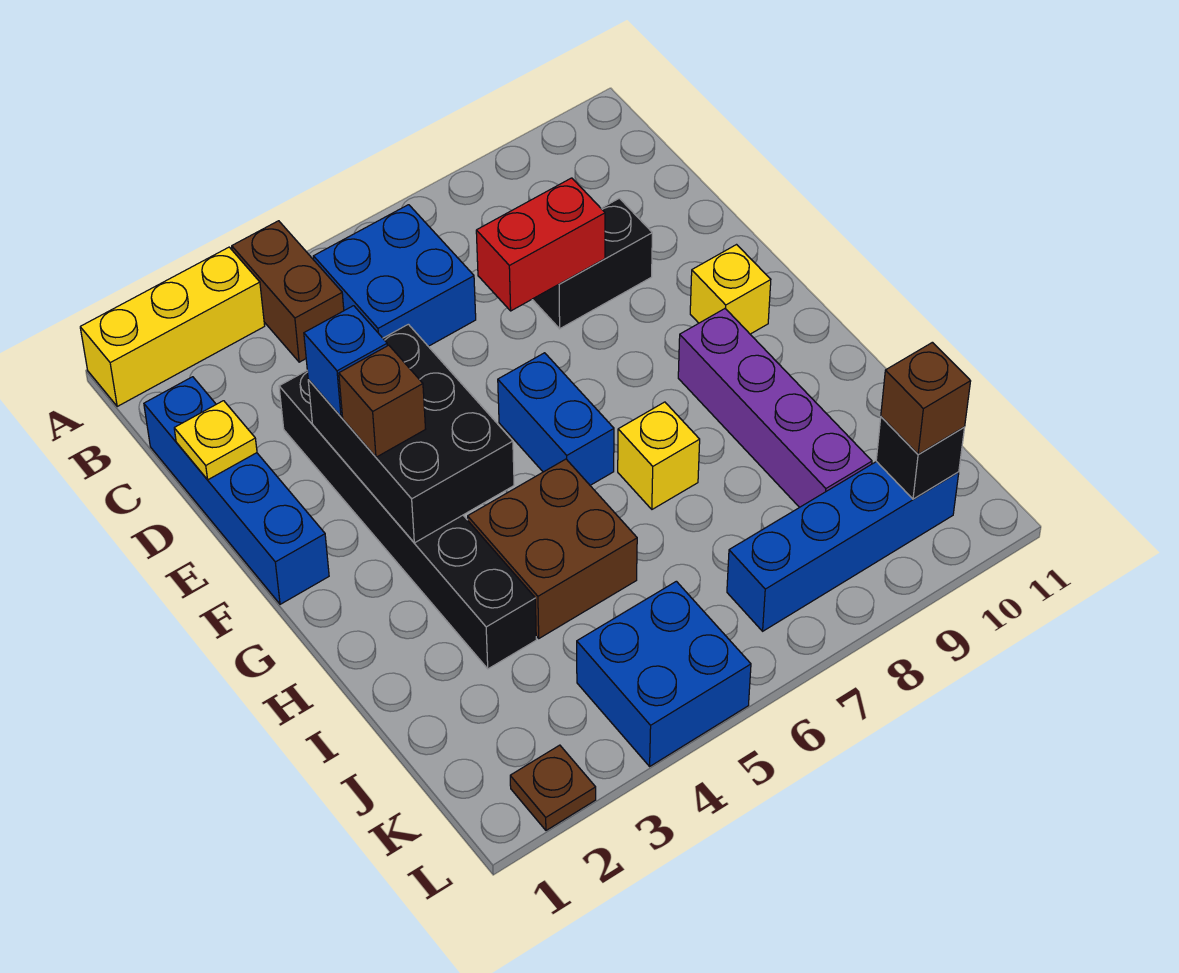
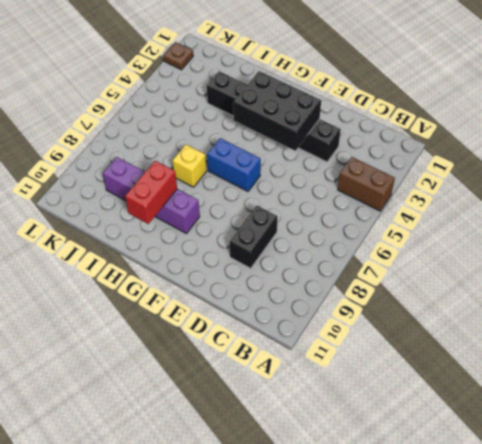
red brick H9:H10 level 2 -> red brick D7:D8 level 2
none -> yellow brick A1:A3 level 1
none -> blue brick B5:C6 level 1
none -> blue brick C1:F1 level 1

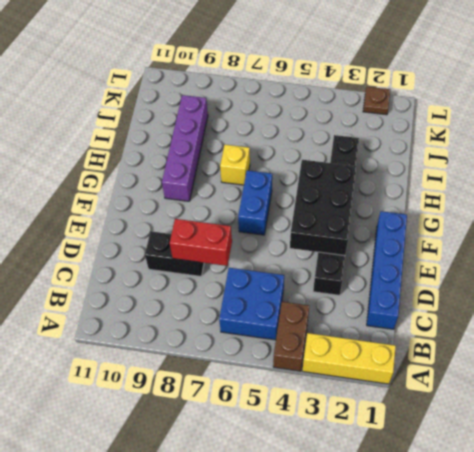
none -> yellow brick F10 level 1
none -> brown brick H4:I5 level 1
none -> blue brick K4:L5 level 1

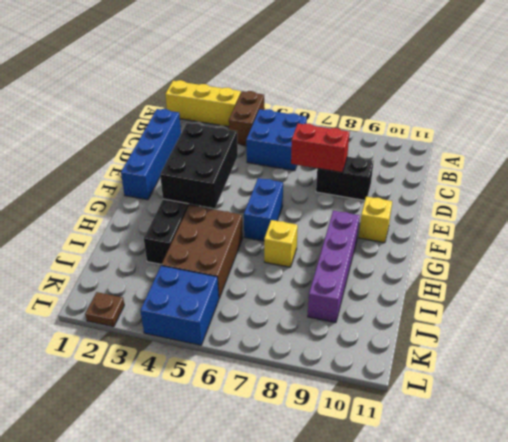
brown brick H4:J5 level 1 -> brown brick H4:I5 level 1
none -> blue brick K7:K10 level 1
none -> yellow plate D1 level 2
none -> black brick K10 level 2

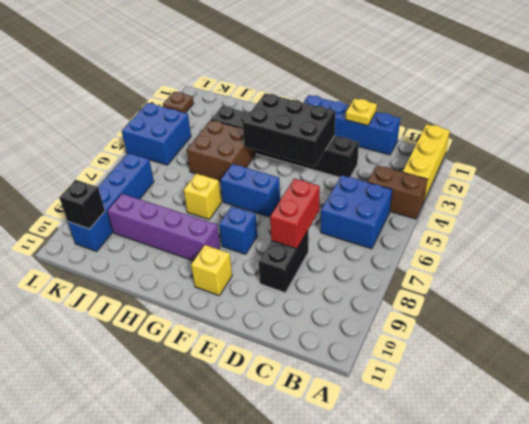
blue brick F8 level 1 -> blue brick E3 level 3
none -> brown brick F3 level 3
none -> brown brick K10 level 3

